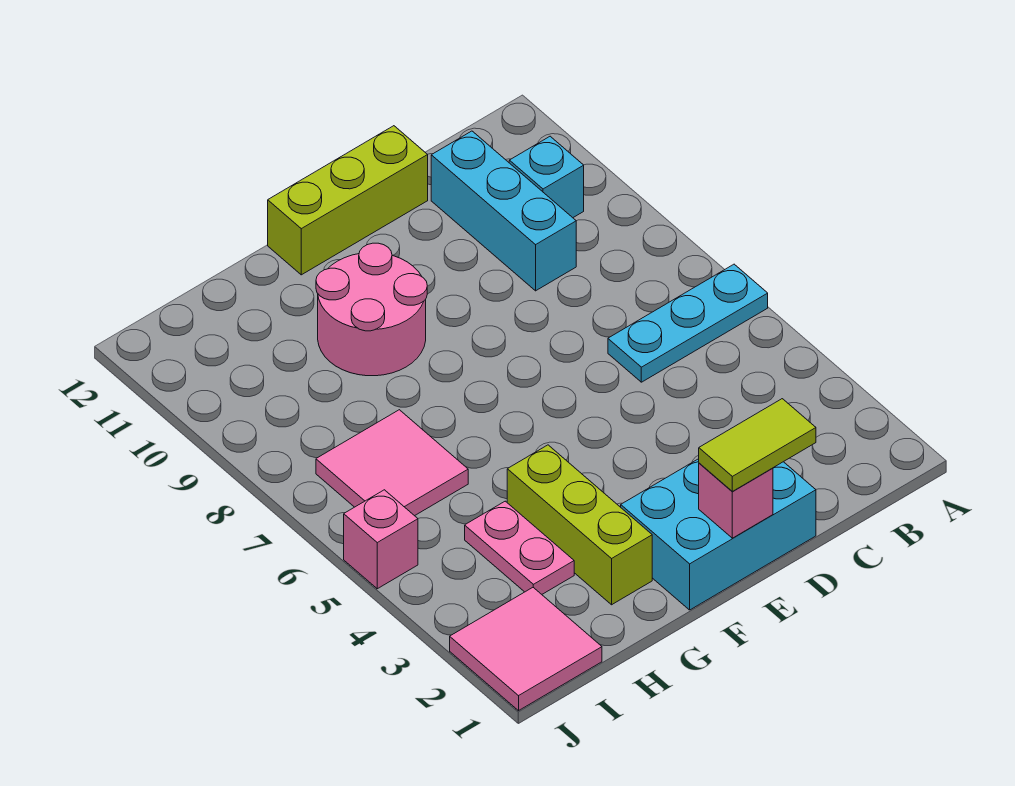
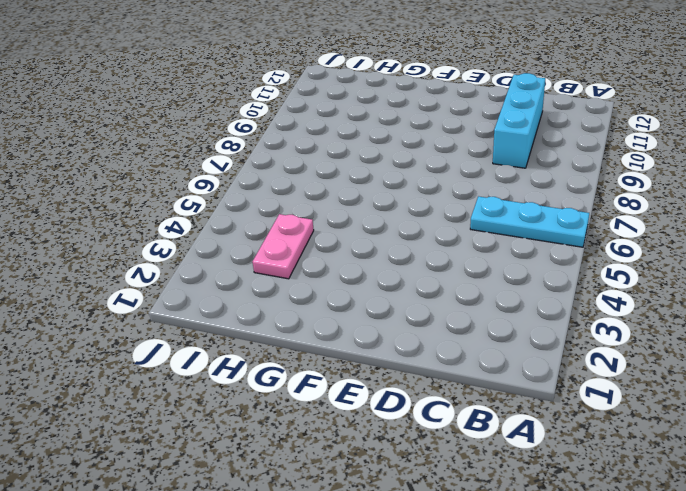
none -> cyan brick B10 level 1
none -> cyan brick D1:F2 level 1
none -> lime brick D12:F12 level 1

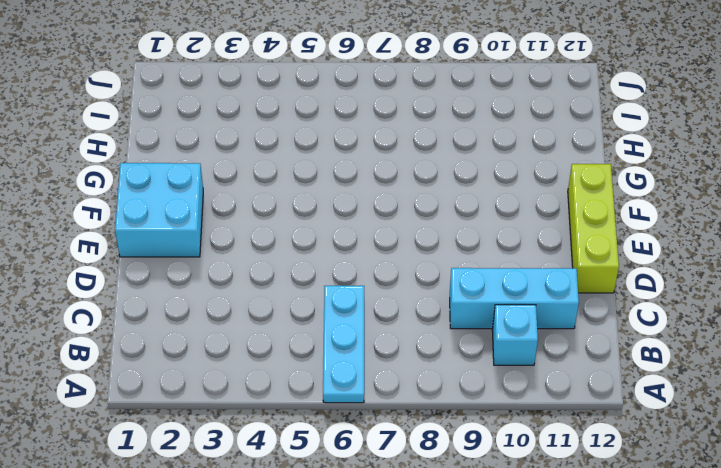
cyan brick E1:F2 level 1 -> cyan brick D1:F2 level 1
none -> pink round brick F9:G10 level 1
none -> lime brick G2:G4 level 1
none -> pink plate H3:H4 level 1

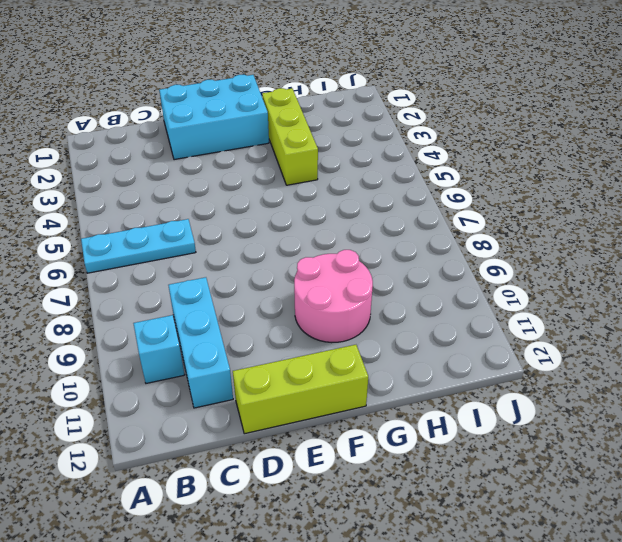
none -> pink plate H3:H4 level 1
none -> pink tile H6:I7 level 1
none -> pink tile I1:J2 level 1

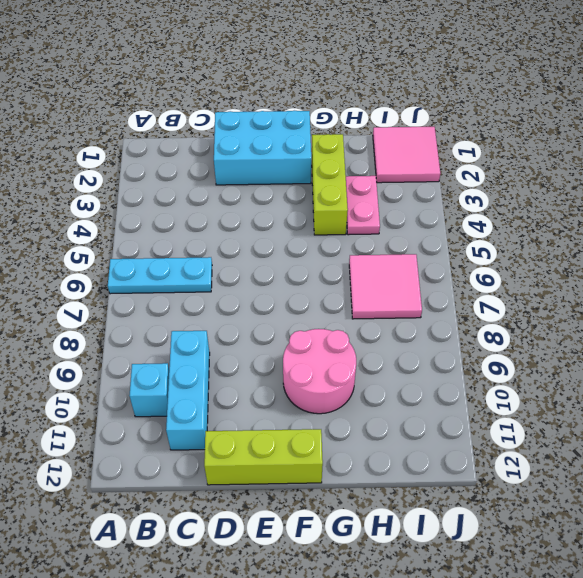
none -> pink brick J5 level 1
none -> pink brick E1 level 2
none -> lime tile D1:E1 level 3

